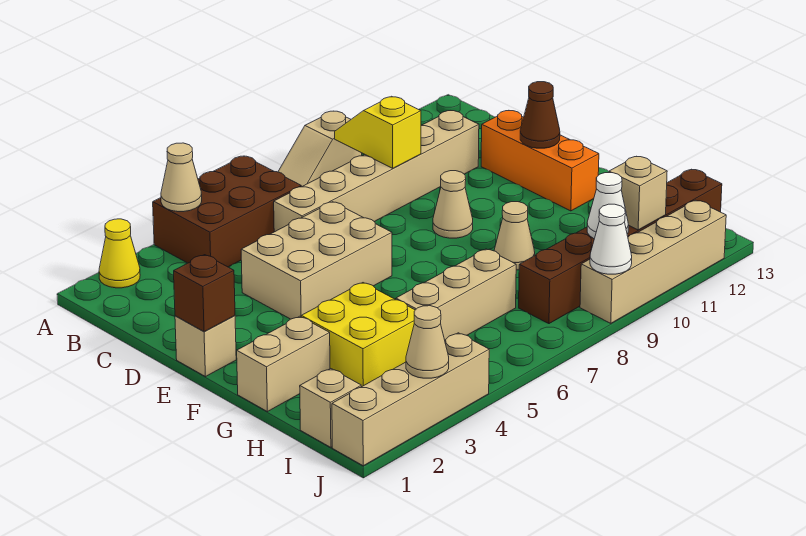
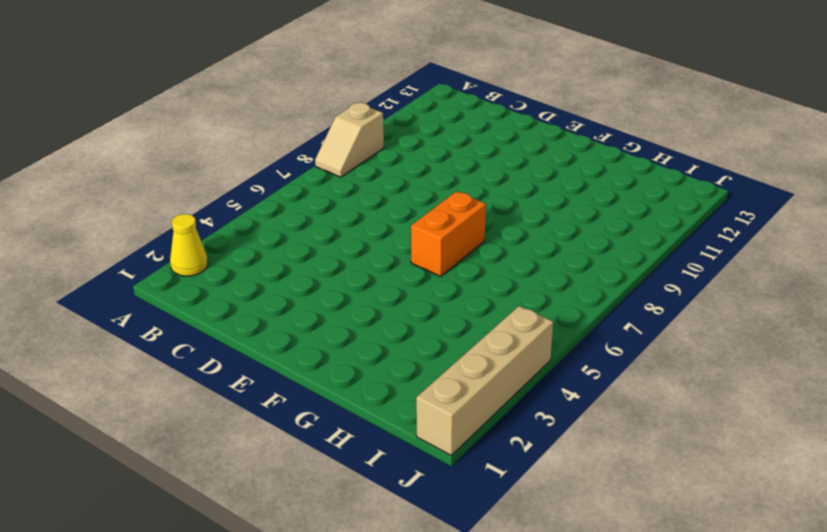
orange brick F6:F7 level 1 -> none
none -> brown brick A4:B6 level 1
none -> tan brick C6:C11 level 1
none -> tan brick D4:E6 level 1

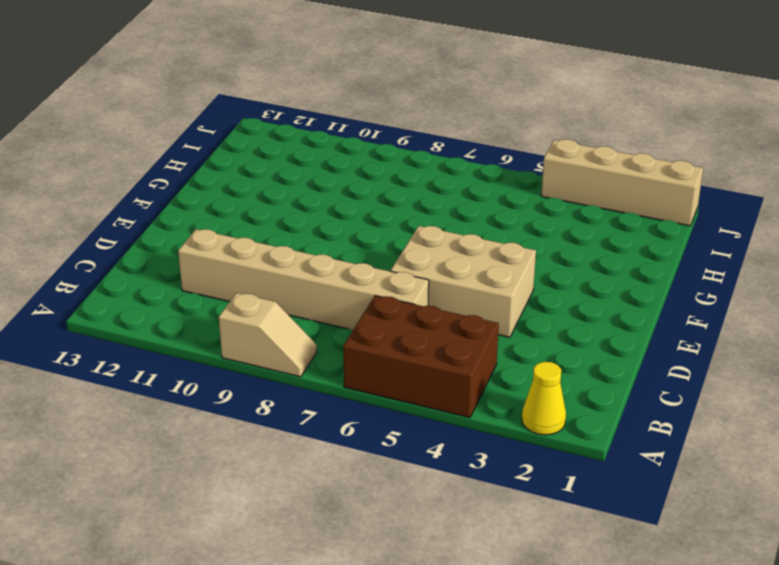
none -> orange brick D12:F12 level 1
none -> tan brick E1 level 1
none -> tan cone E9 level 1

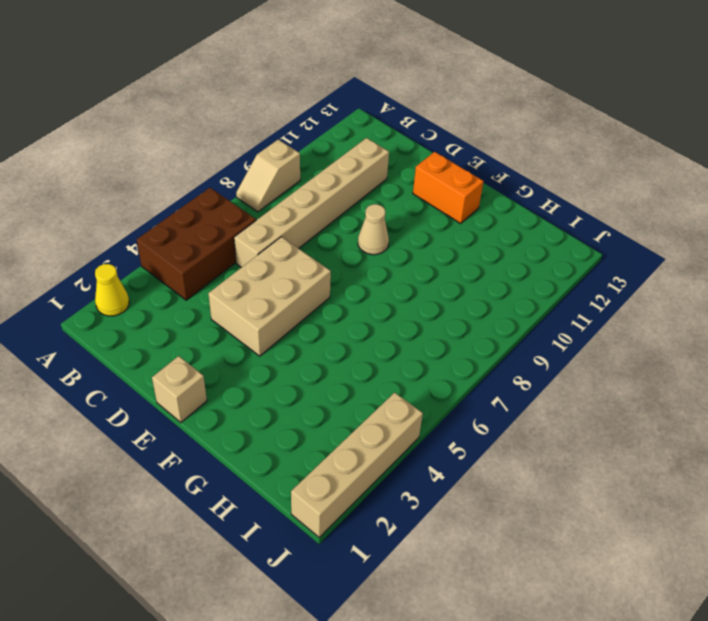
orange brick E12:F12 level 1 -> orange brick D12:F12 level 1
none -> tan brick G1:G2 level 1
none -> yellow brick G3:H4 level 1
none -> tan cone G9 level 1

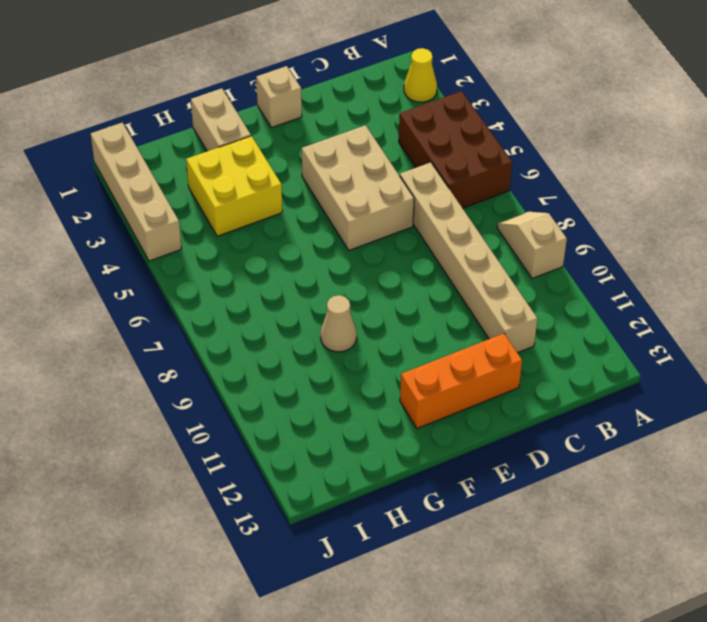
none -> tan cone E9 level 1
none -> tan brick H5:H7 level 1
none -> tan brick I1 level 1

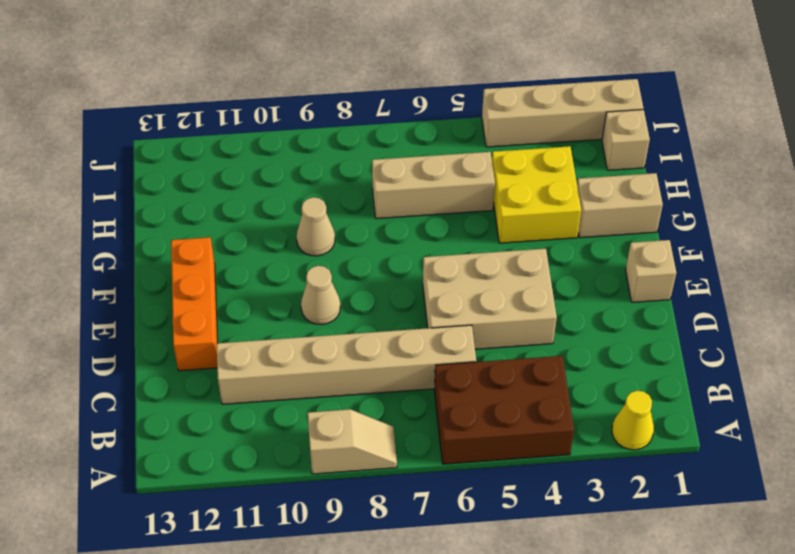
none -> brown brick I8:I13 level 1
none -> tan brick J9:J12 level 1
none -> tan cone A4 level 2

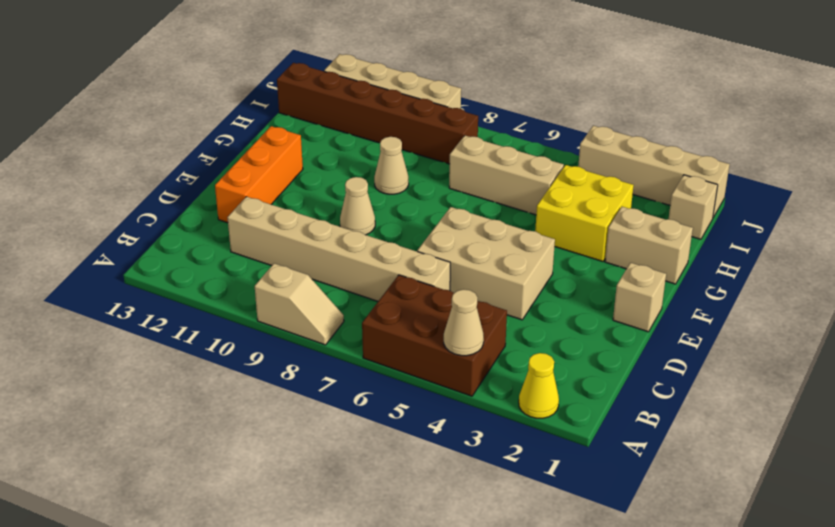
none -> yellow slope B9:C9 level 2 top C
none -> brown brick E1 level 2
none -> brown cone E12 level 2

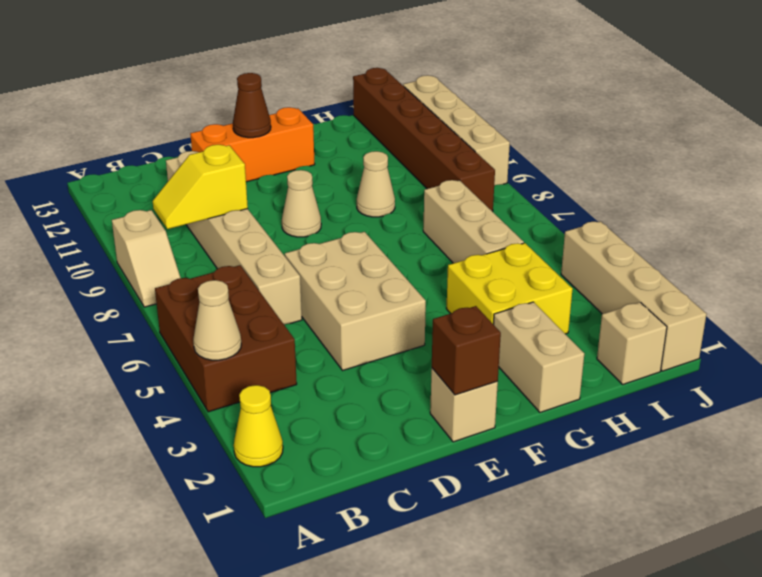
none -> white cone I10 level 2
none -> tan brick I11 level 2
none -> tan cone J3 level 2

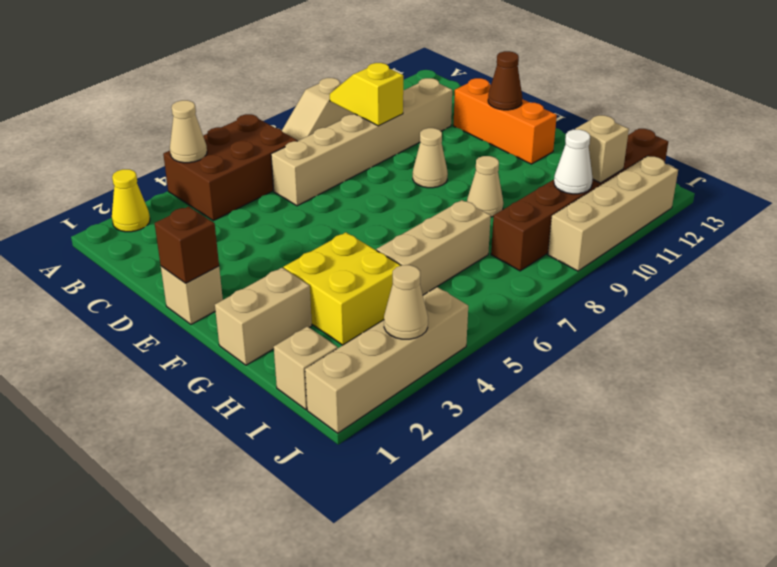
none -> tan brick D4:E6 level 1
none -> white cone J9 level 2

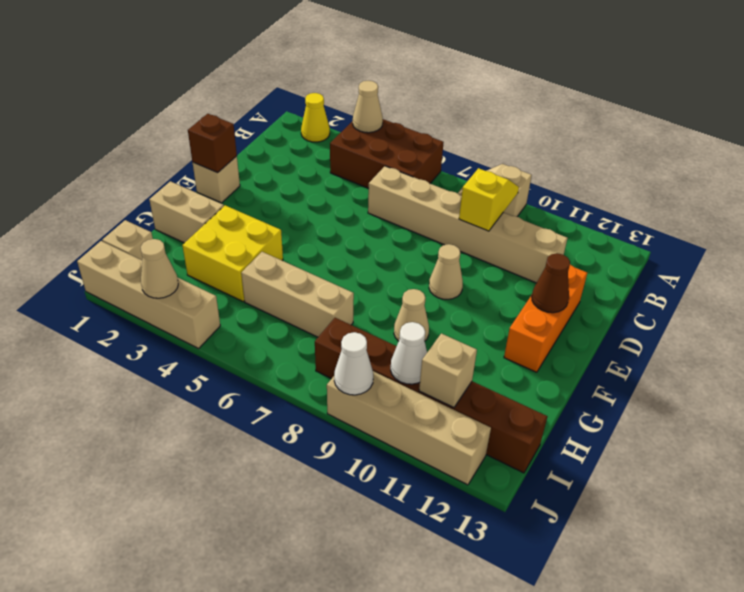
none -> tan brick D4:E6 level 1

